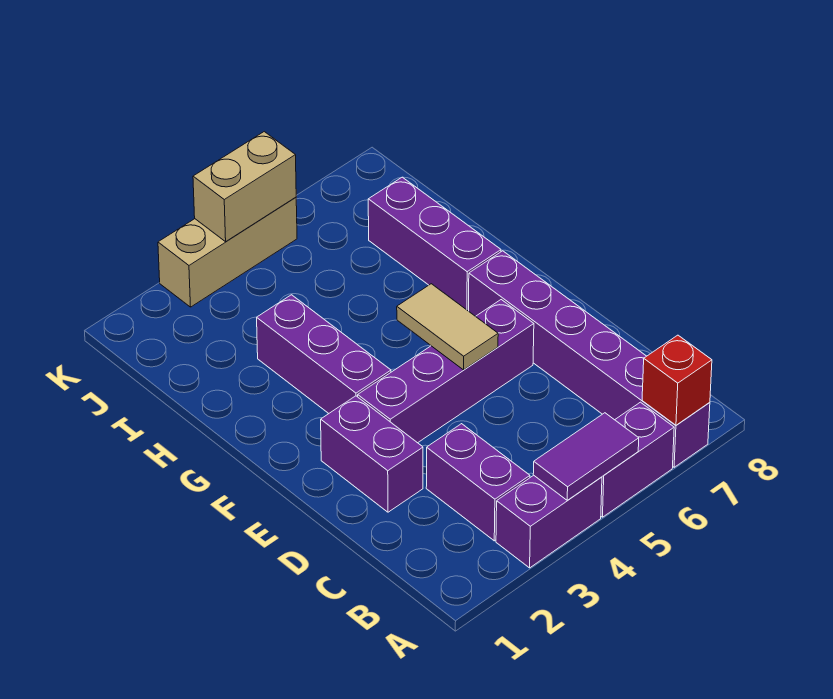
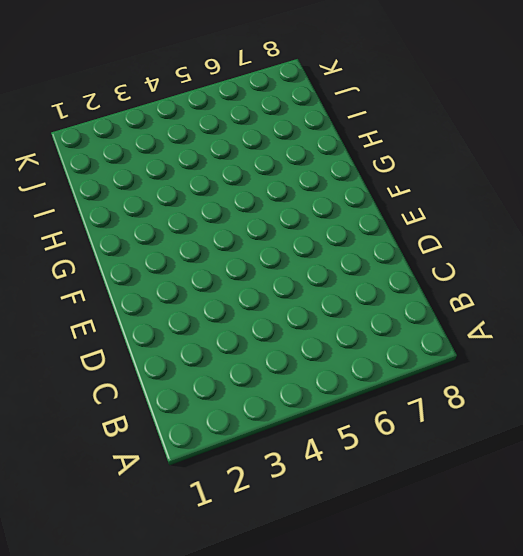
none -> purple brick A3:A4 level 1
none -> purple brick A5:A6 level 1
none -> purple brick A7:F7 level 1

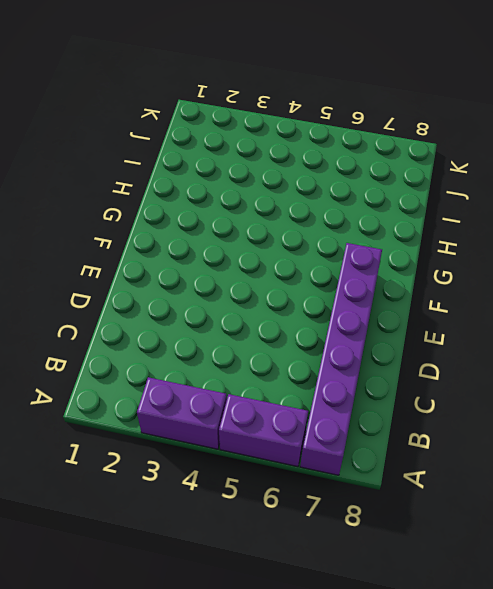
none -> purple brick B3:C3 level 1
none -> purple brick D2:E2 level 1
none -> purple brick E3:E6 level 1

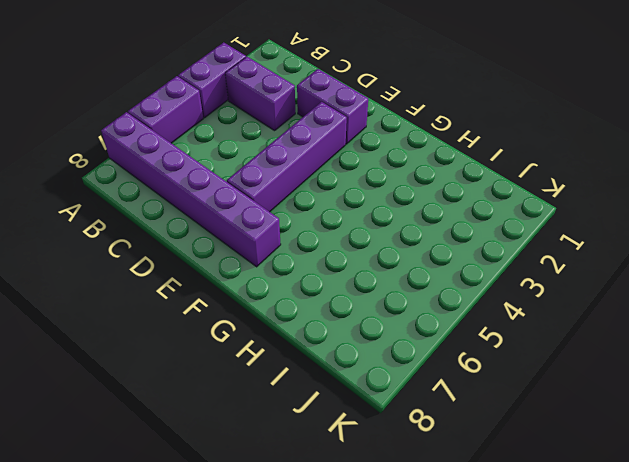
none -> purple brick F3:H3 level 1
none -> purple brick G7:I7 level 1
none -> tan brick K3:K5 level 1

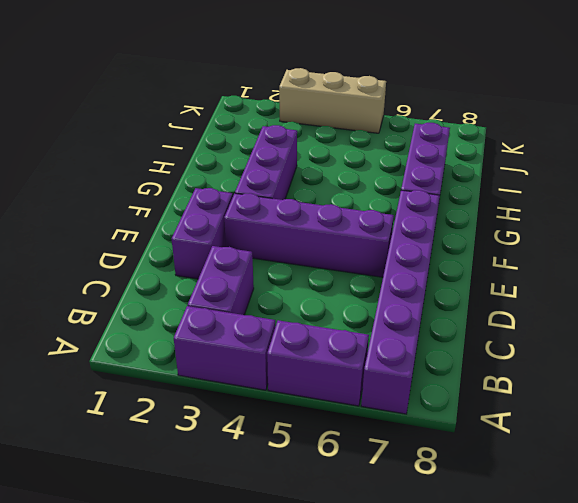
none -> purple tile A4:A5 level 2
none -> red brick A7 level 2
none -> tan tile E5:F5 level 2

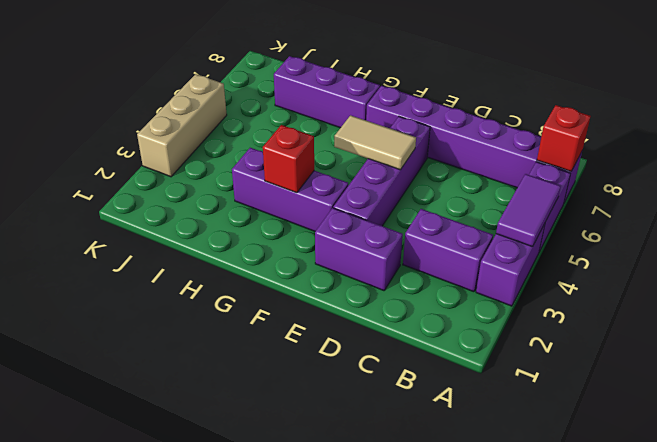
red brick G3 level 2 -> none
none -> tan brick K4:K5 level 2

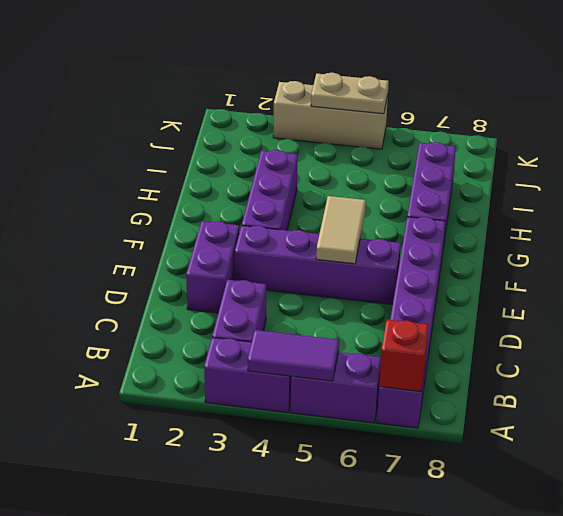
tan plate K4:K5 level 2 -> tan brick K4:K5 level 2

